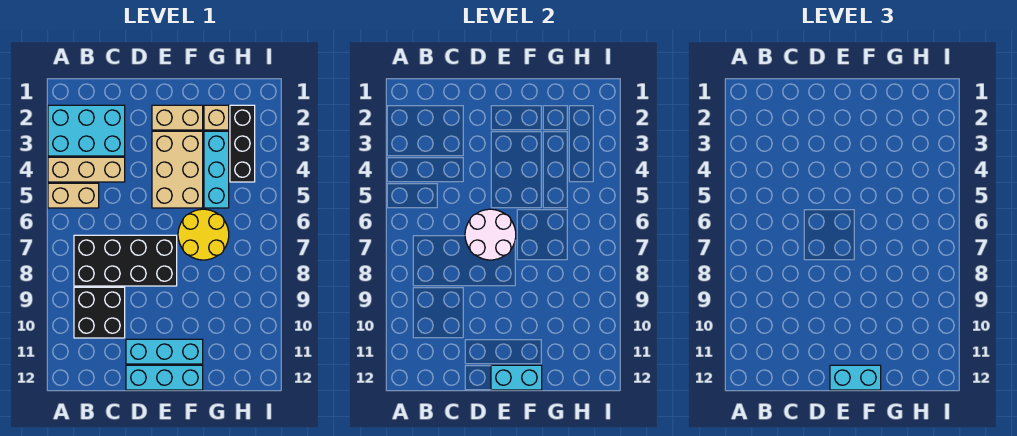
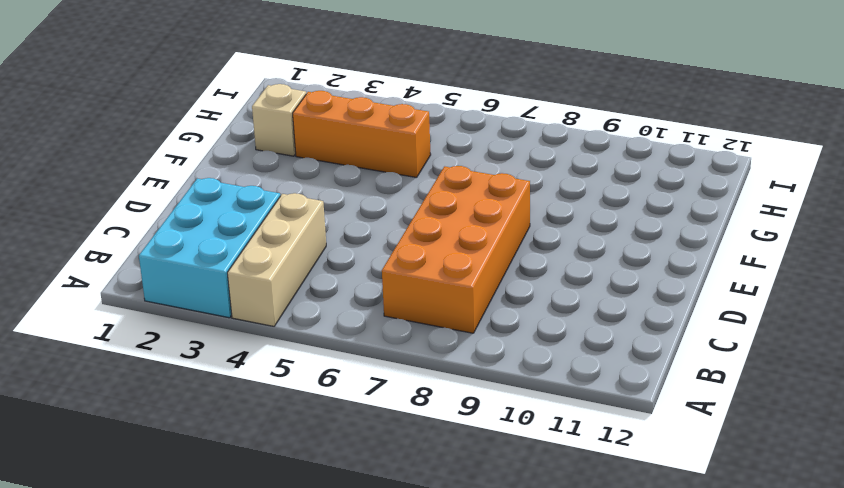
orange brick B7:E8 level 1 -> black brick B7:E8 level 1
orange brick G3:G5 level 1 -> cyan brick G3:G5 level 1
none -> tan brick A5:B5 level 1
none -> black brick B9:C10 level 1
none -> cyan brick D11:F11 level 1

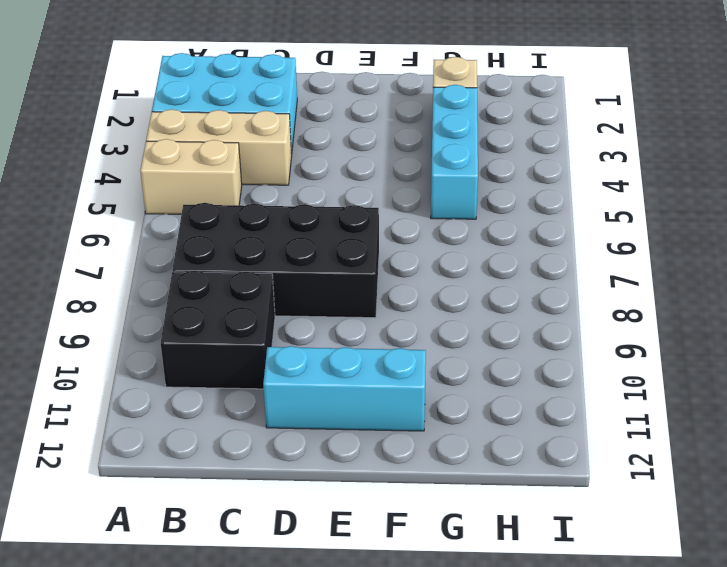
none -> cyan brick D12:F12 level 1
none -> tan brick E2:F2 level 1
none -> tan brick E3:F5 level 1

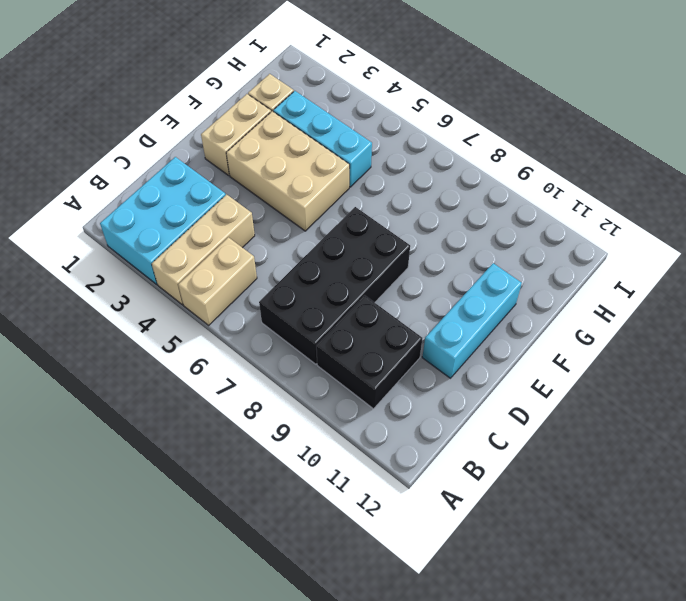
none -> cyan brick D12:F12 level 1
none -> yellow round brick F6:G7 level 1
none -> black brick H2:H4 level 1

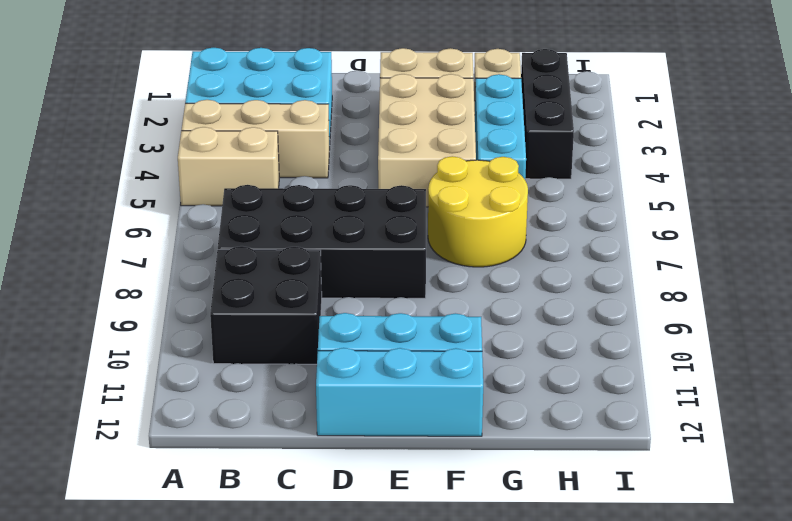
none -> white round brick D6:E7 level 2
none -> cyan brick E12:F12 level 2
none -> cyan brick E12:F12 level 3

